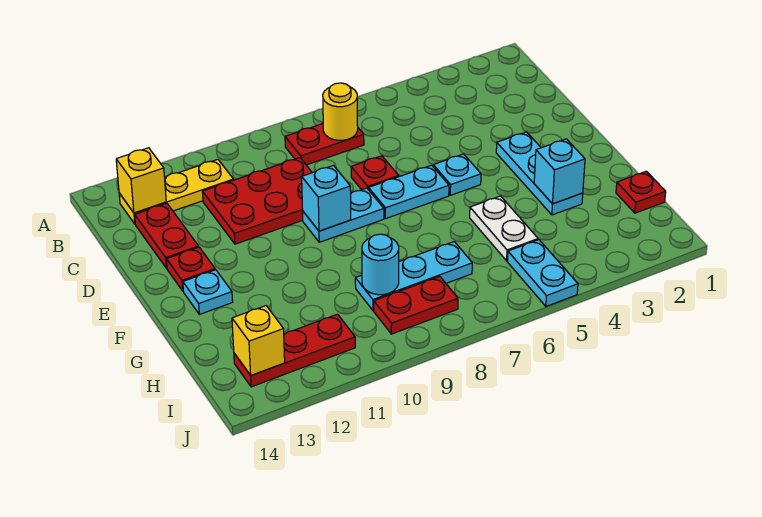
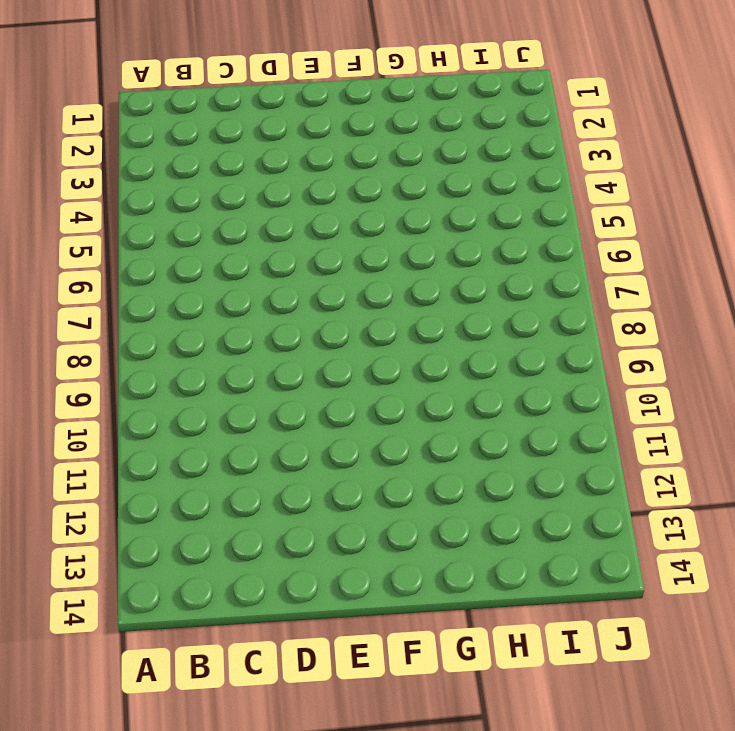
none -> red plate B7:B8 level 1
none -> yellow plate B11:B13 level 1
none -> red plate C9:D11 level 1

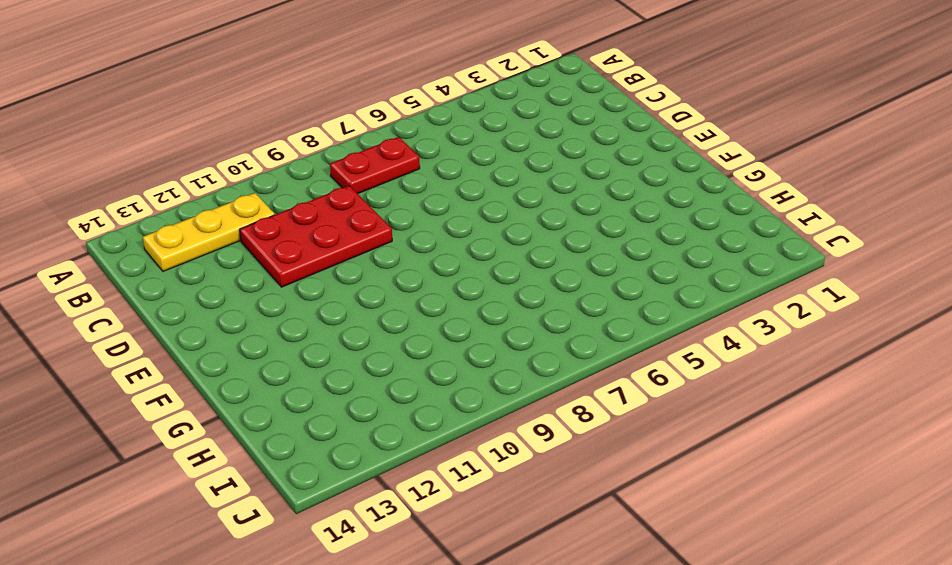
none -> red plate C13:D13 level 1
none -> red plate D7 level 1
none -> cyan plate E3:G3 level 1

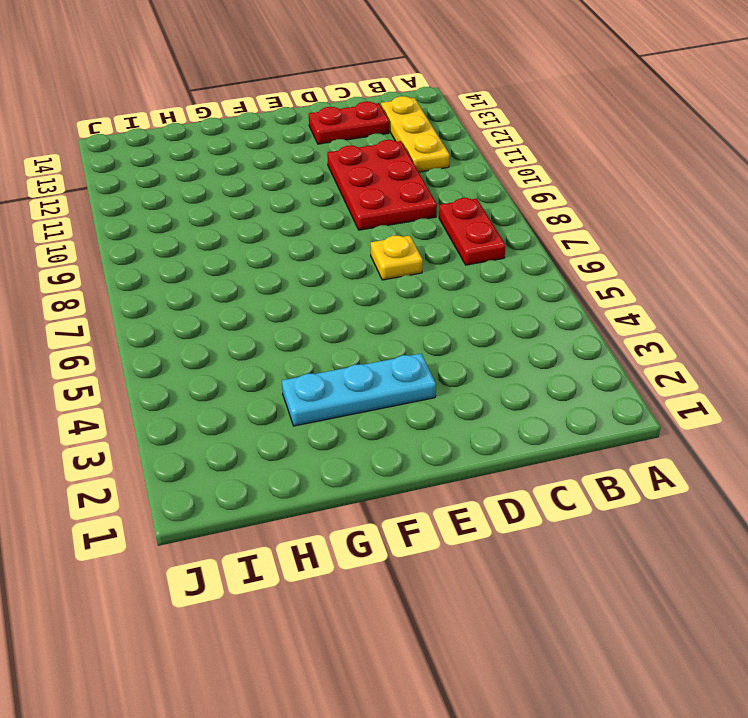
yellow plate D7 level 1 -> red plate D7 level 1
none -> cyan plate E5 level 1
none -> cyan plate E6:E7 level 1
none -> cyan plate E8:E9 level 1

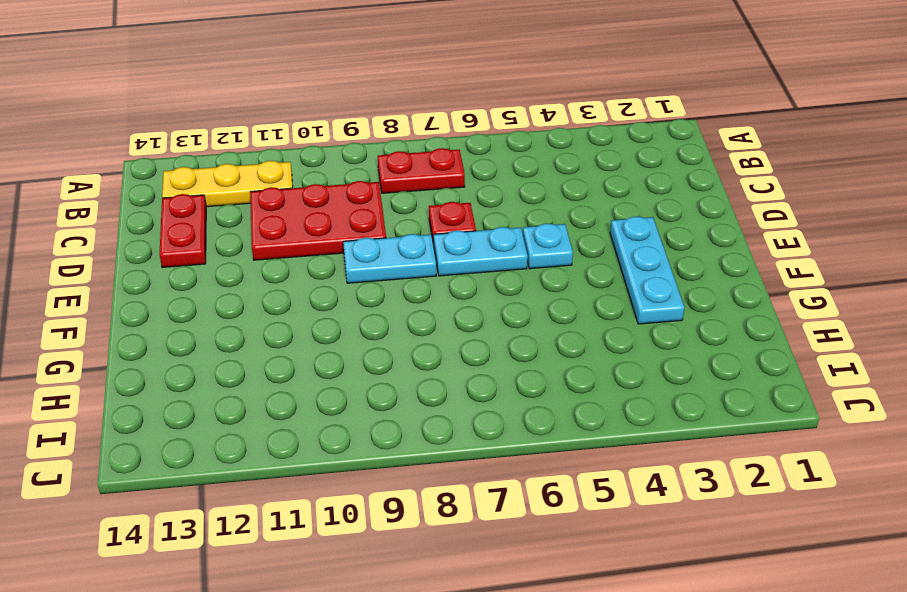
none -> red plate E13 level 1
none -> cyan plate F13 level 1
none -> white plate G5:H5 level 1

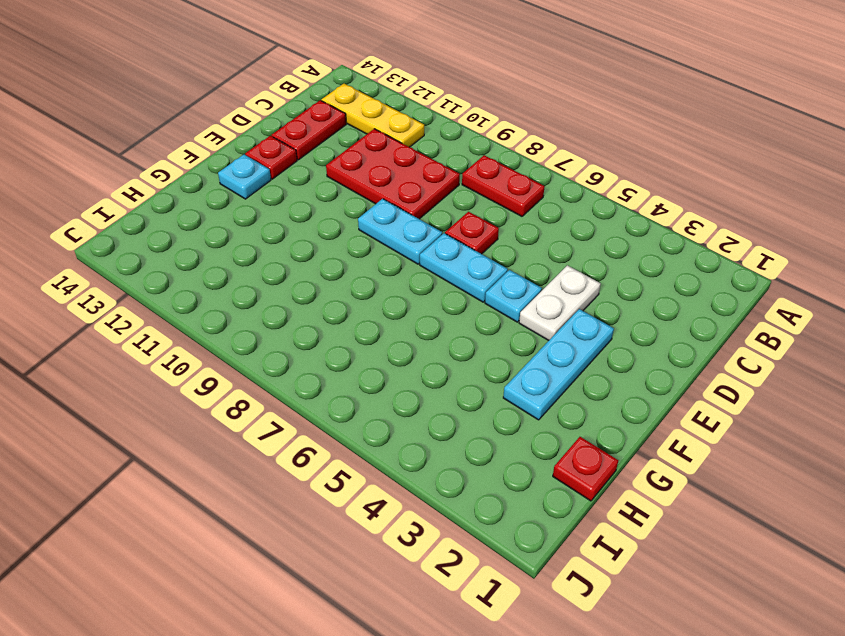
white plate D4:E4 level 1 -> white plate G5:H5 level 1
none -> cyan plate H7:H9 level 1
none -> cyan plate I5:J5 level 1
none -> red plate I8:I9 level 1

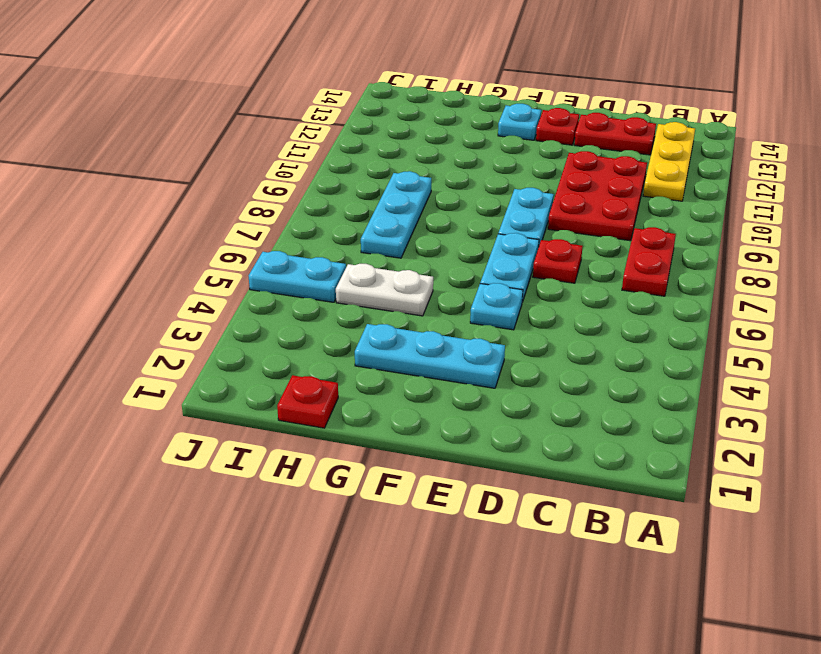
none -> red plate I8:I9 level 1
none -> red plate I11:I13 level 1
none -> yellow round brick B7 level 2

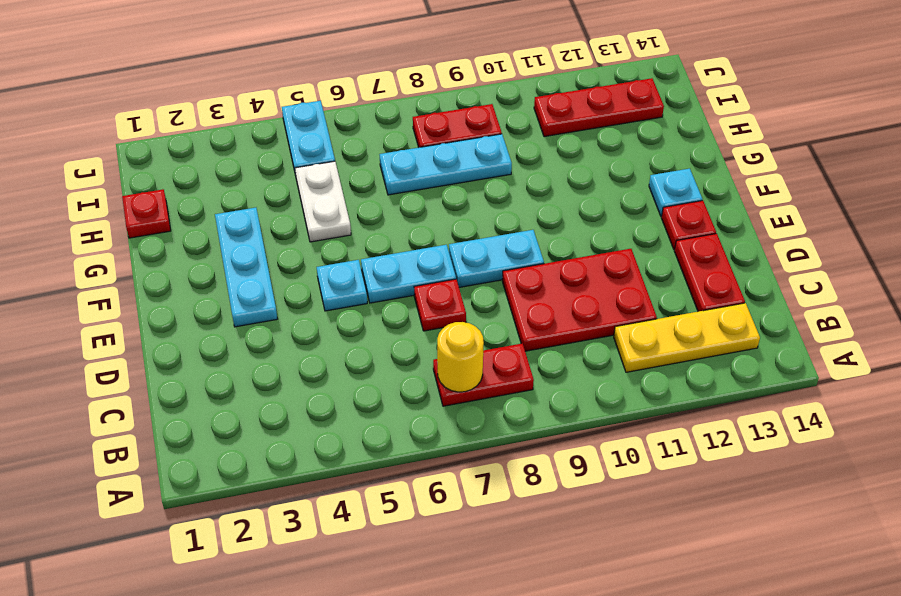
none -> yellow brick B13 level 2
none -> cyan brick E9 level 2
none -> cyan brick G3 level 2

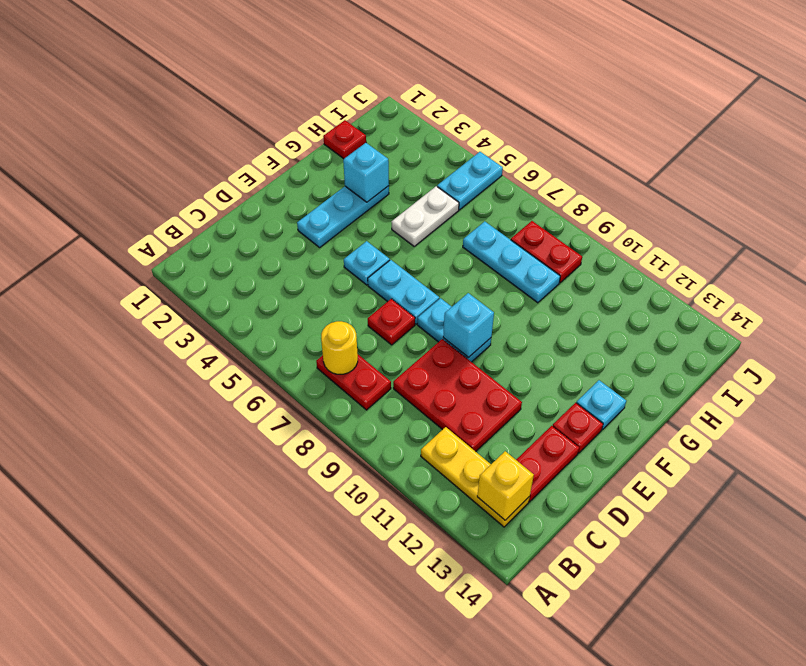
none -> red plate I11:I13 level 1
none -> cyan round brick H9 level 2
none -> yellow brick I13 level 2

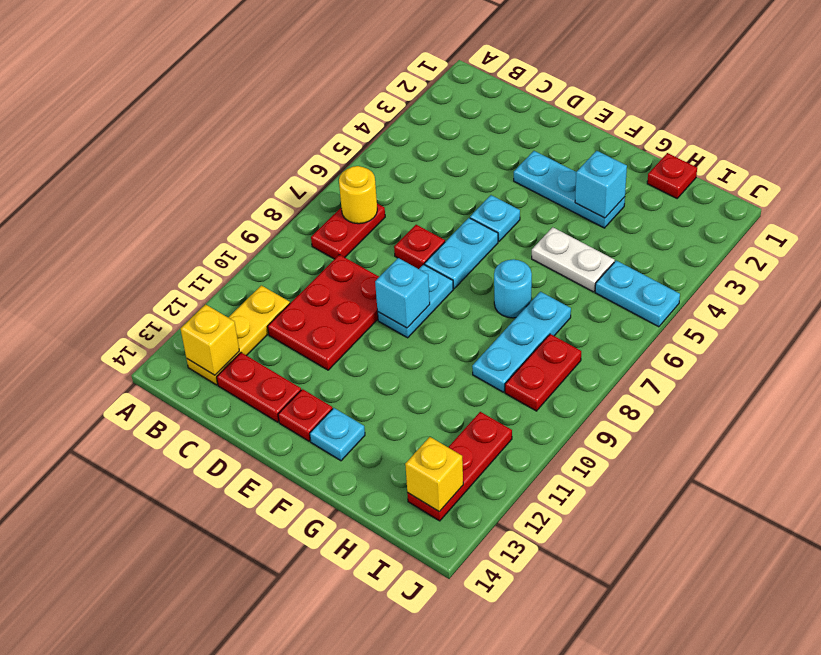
cyan round brick G7 level 1 -> cyan round brick H9 level 2

